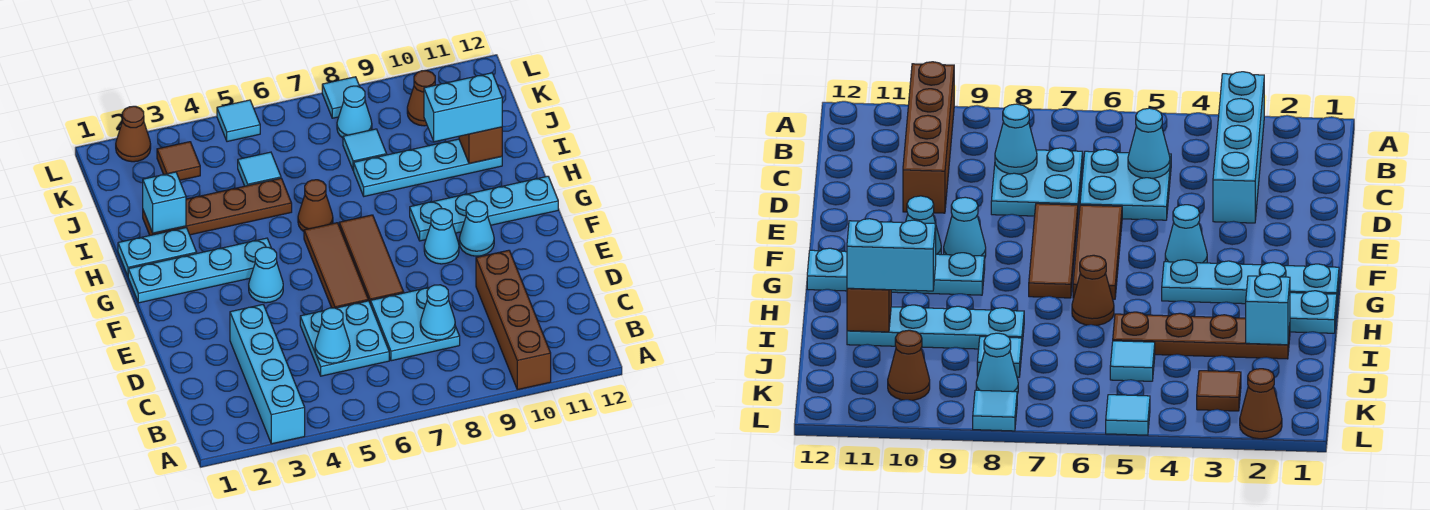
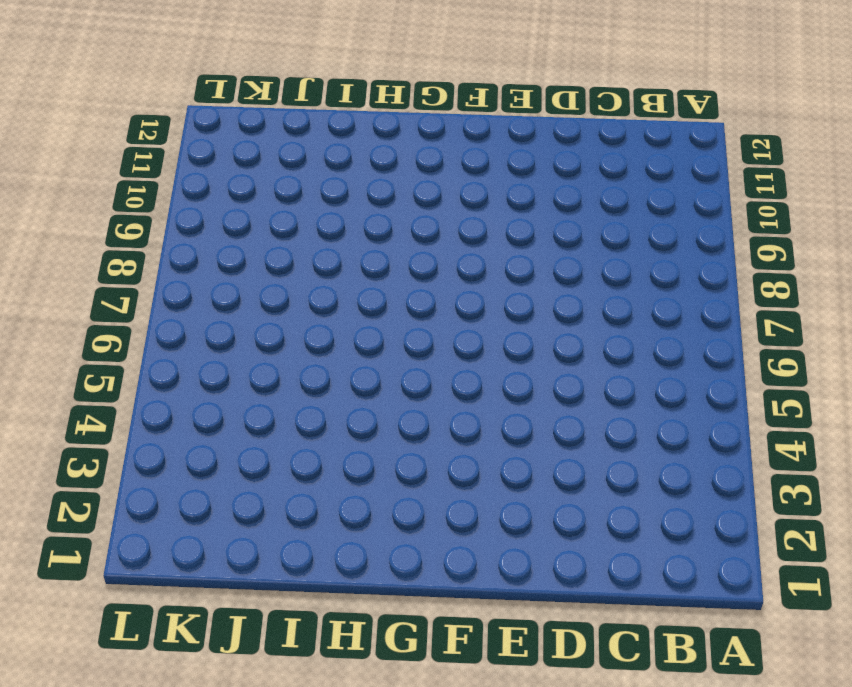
none -> cyan brick A3:D3 level 1
none -> brown brick A10:D10 level 1
none -> cyan plate C5:D6 level 1

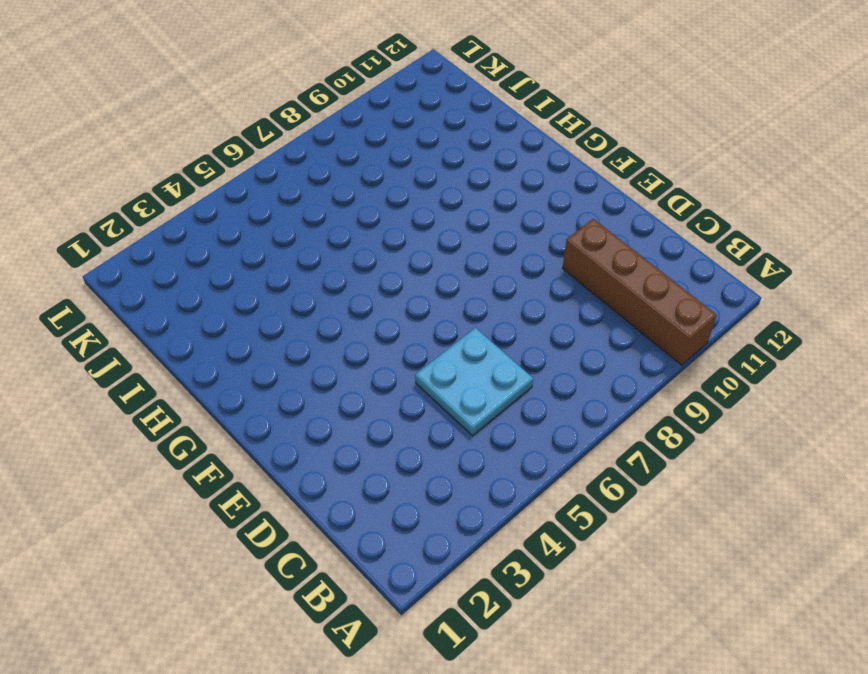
none -> cyan brick A3:D3 level 1
none -> cyan plate C7:D8 level 1
none -> brown tile E6:G6 level 1

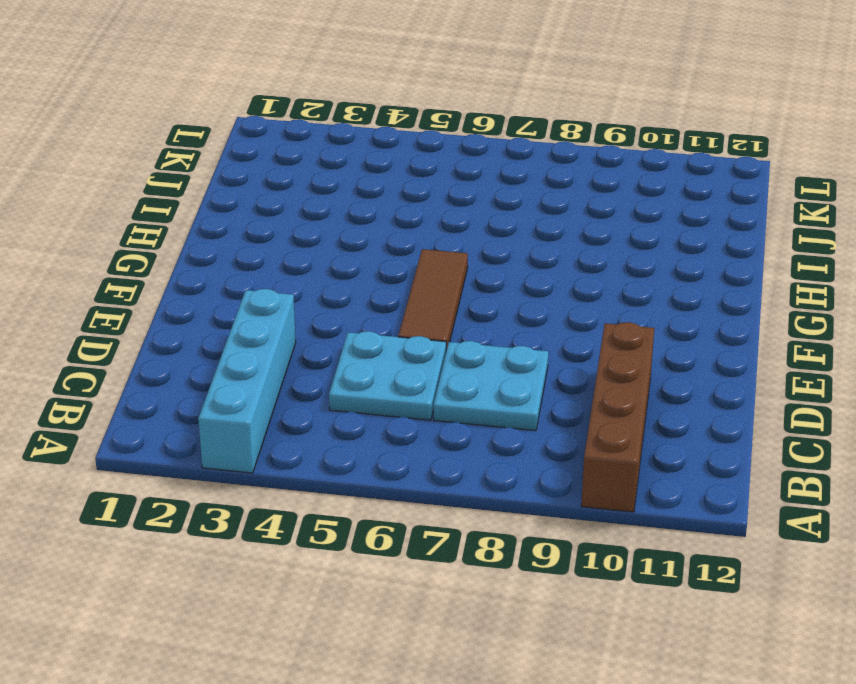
none -> brown tile E7:G7 level 1
none -> cyan cone F4 level 1
none -> cyan cone F9 level 1

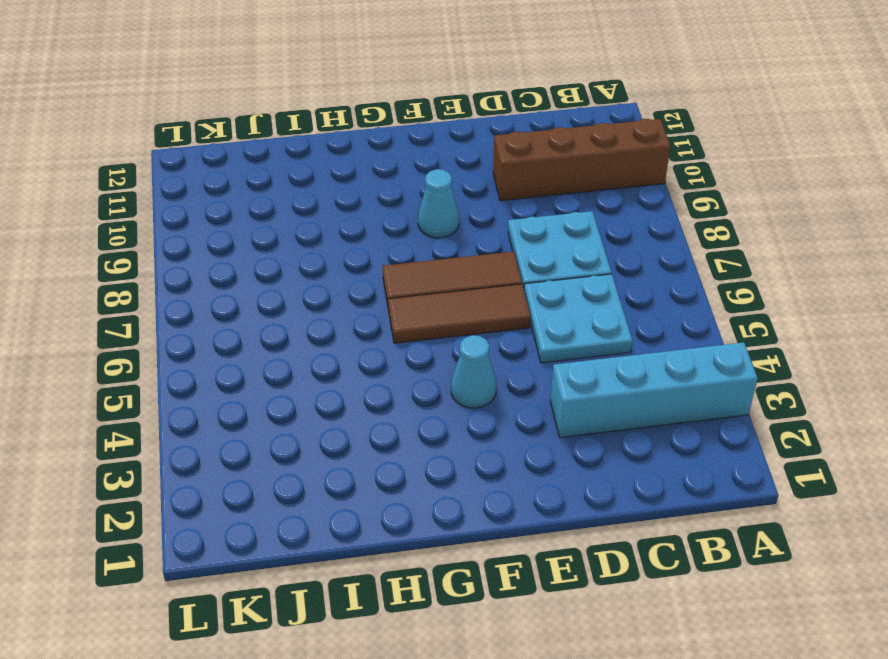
none -> cyan cone F10 level 1
none -> cyan plate G1:G4 level 1
none -> cyan plate G9:G12 level 1

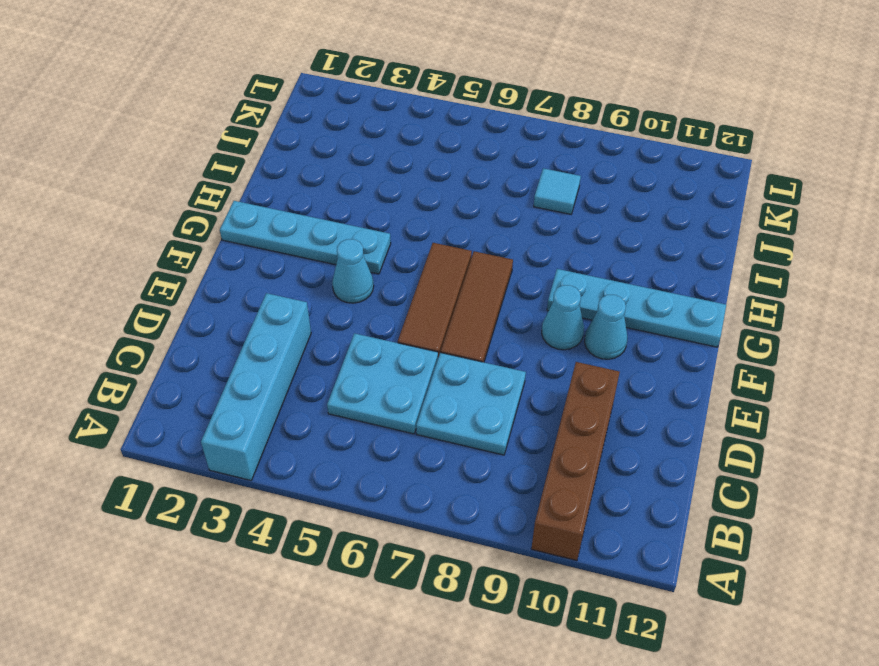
none -> cyan plate H1:H2 level 1
none -> brown cone H6 level 1
none -> brown plate I2:I5 level 1

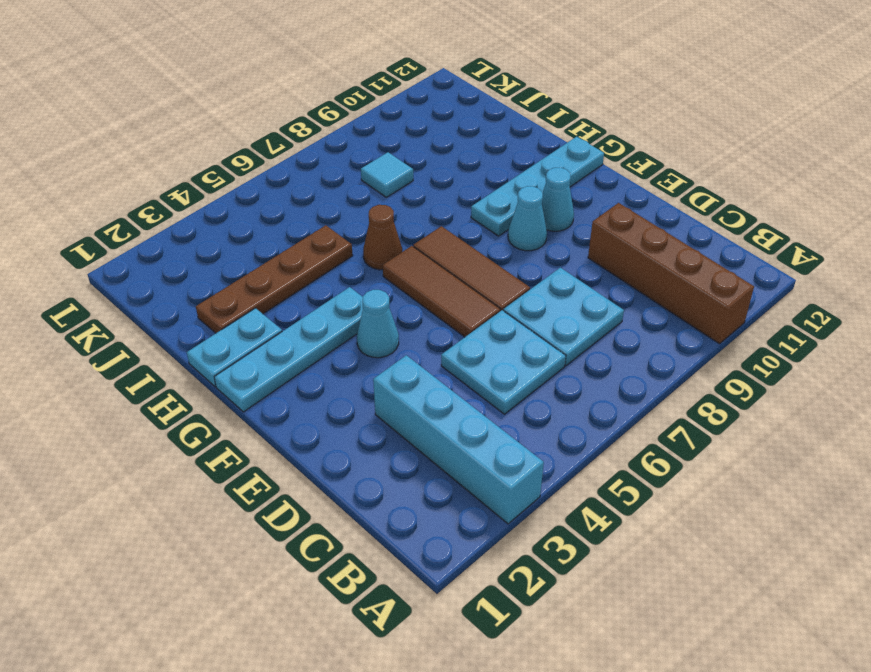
none -> cyan plate I8:I11 level 1
none -> cyan tile J5 level 1
none -> brown tile K3 level 1

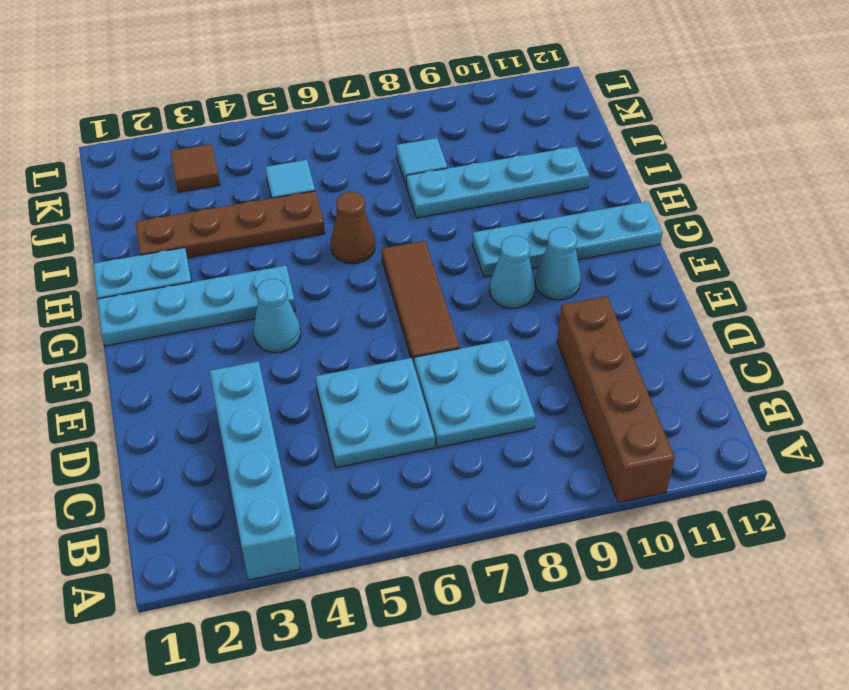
none -> brown tile E6:G6 level 1
none -> cyan cone K8 level 1
none -> brown cone K10 level 1

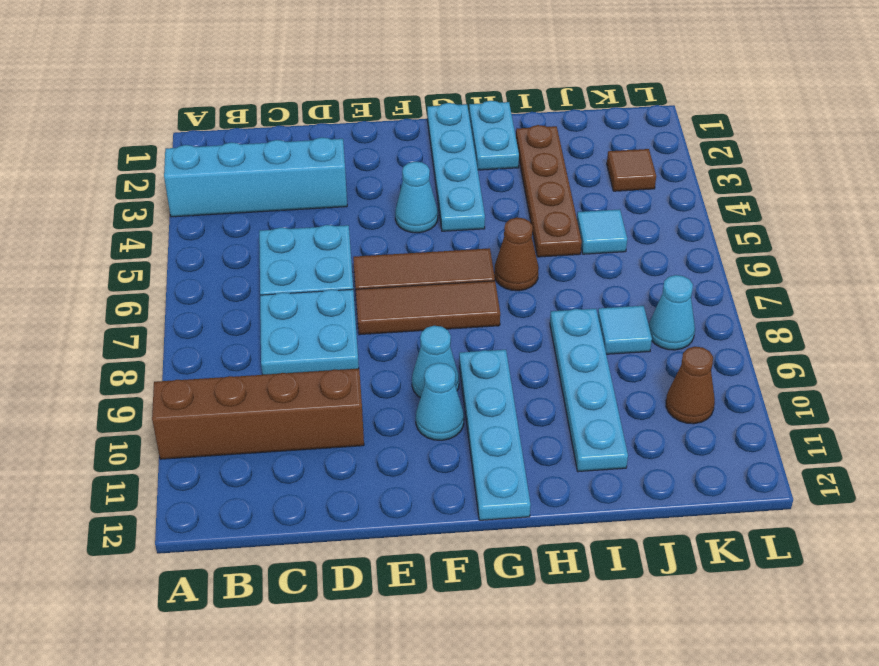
none -> brown cone L2 level 1
none -> cyan tile L5 level 1
none -> cyan tile L8 level 1

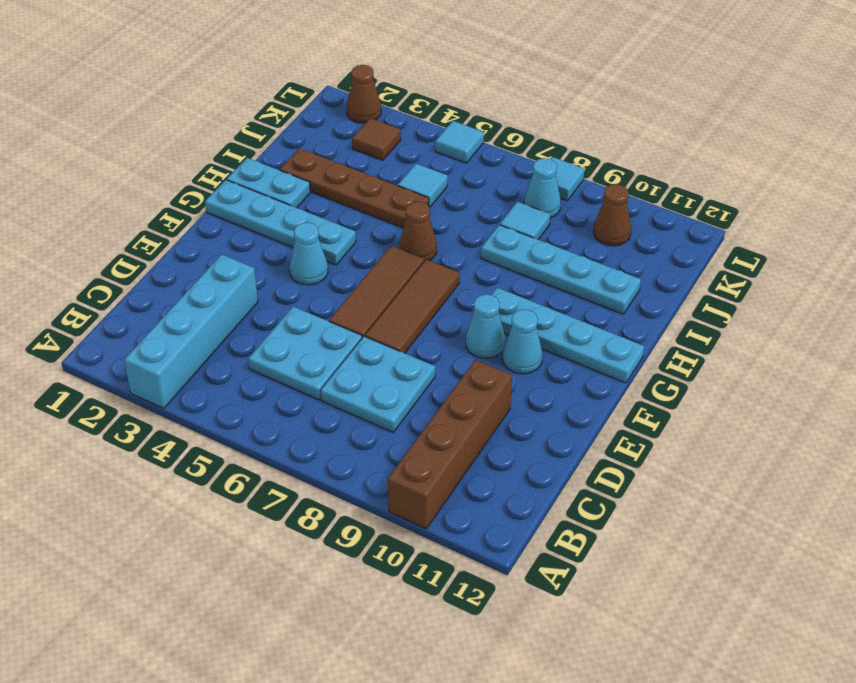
none -> cyan cone C5 level 2
none -> cyan cone C8 level 2
none -> cyan brick I2 level 2

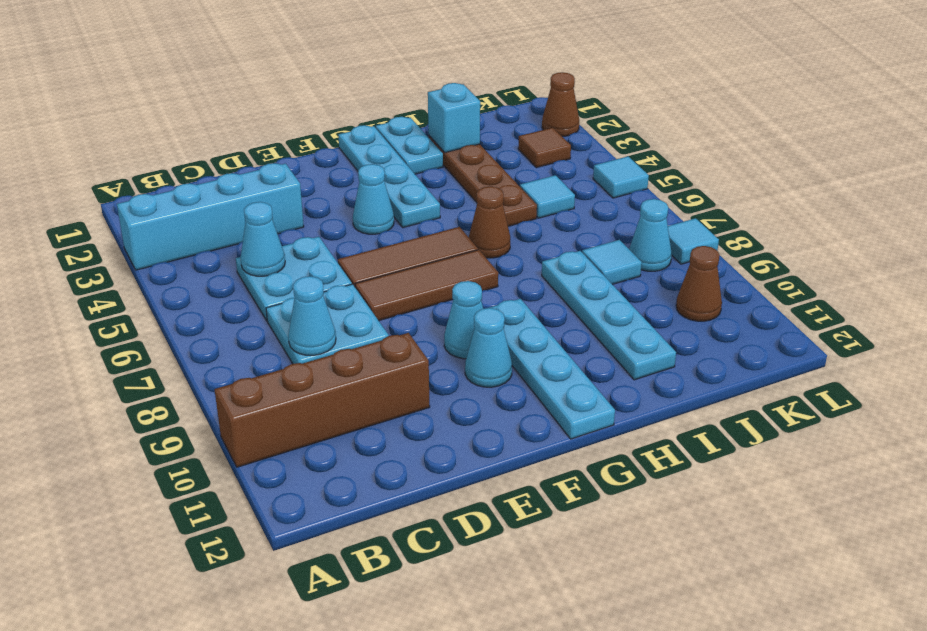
none -> brown brick I11 level 2
none -> cyan brick I10:I11 level 3

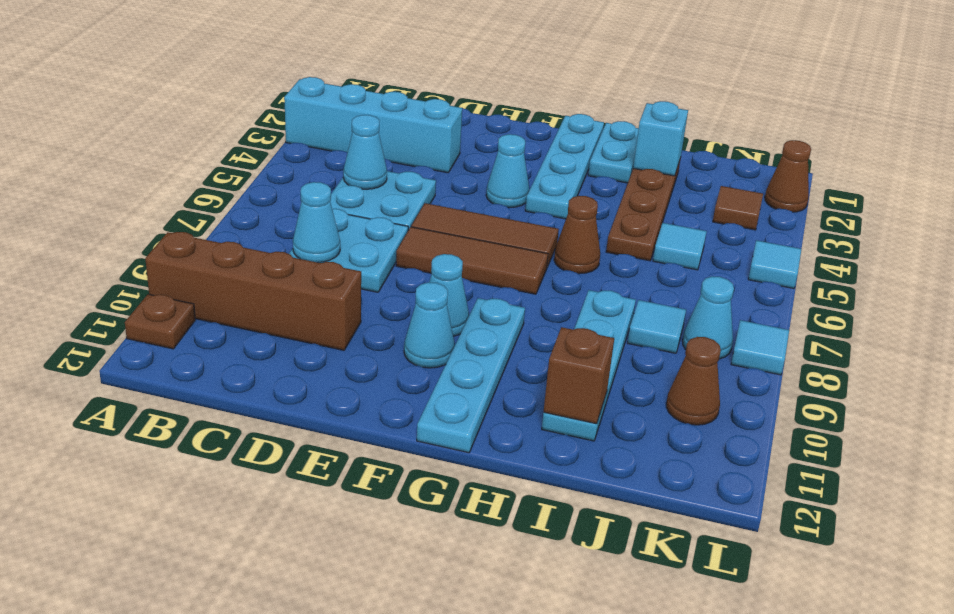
brown plate A11 level 1 -> none
none -> cyan brick I10:I11 level 3

